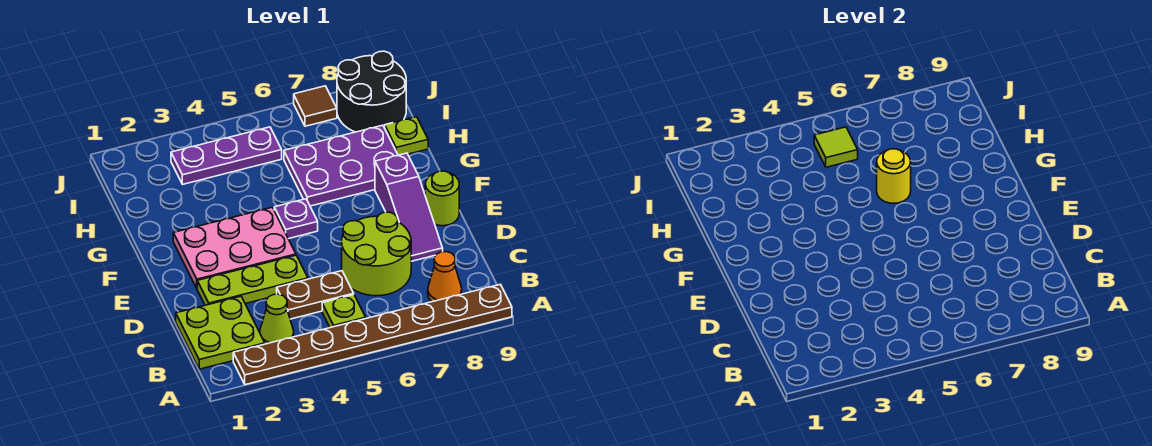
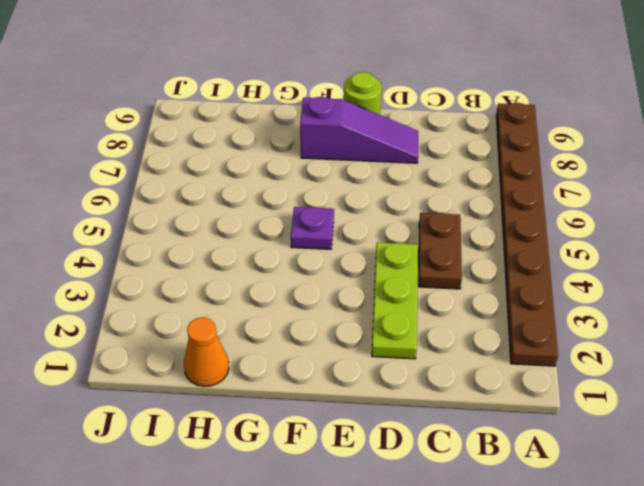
orange cone H1 level 1 -> orange cone B8 level 1
none -> lime plate B1:C2 level 1
none -> lime cone B3 level 1
none -> lime plate B5 level 1

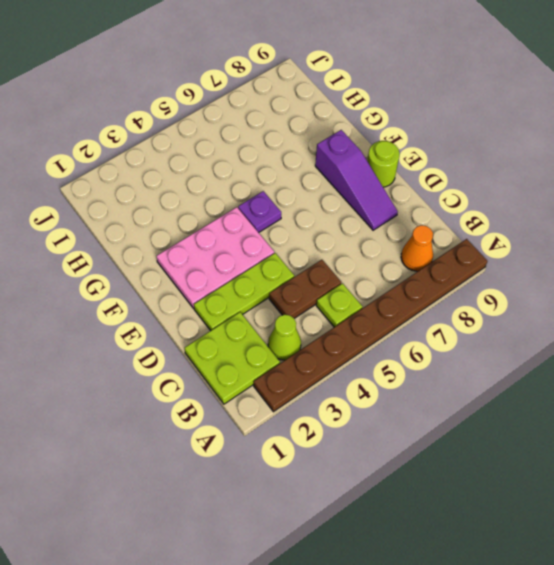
none -> lime round brick C6:D7 level 1
none -> purple plate G6:H8 level 1
none -> lime plate H9 level 1

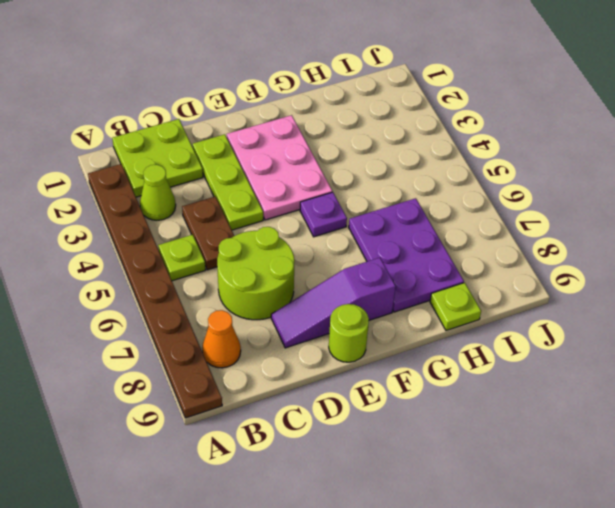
none -> purple plate I3:I5 level 1
none -> black round brick I8:J9 level 1
none -> brown tile J7 level 1

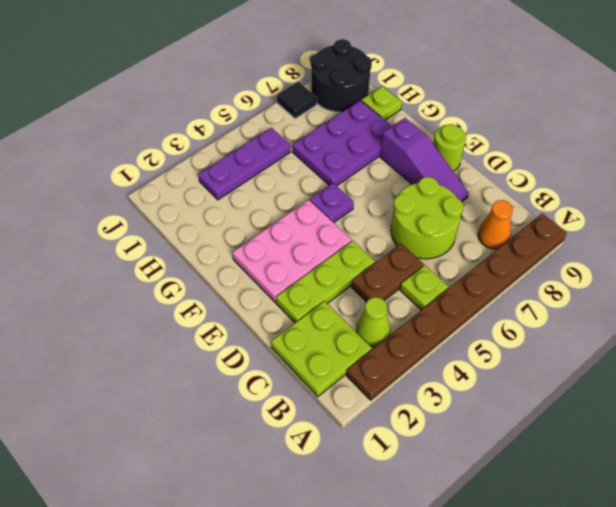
black tile J7 level 1 -> brown tile J7 level 1
none -> yellow round brick G6 level 2
none -> lime tile I5 level 2

